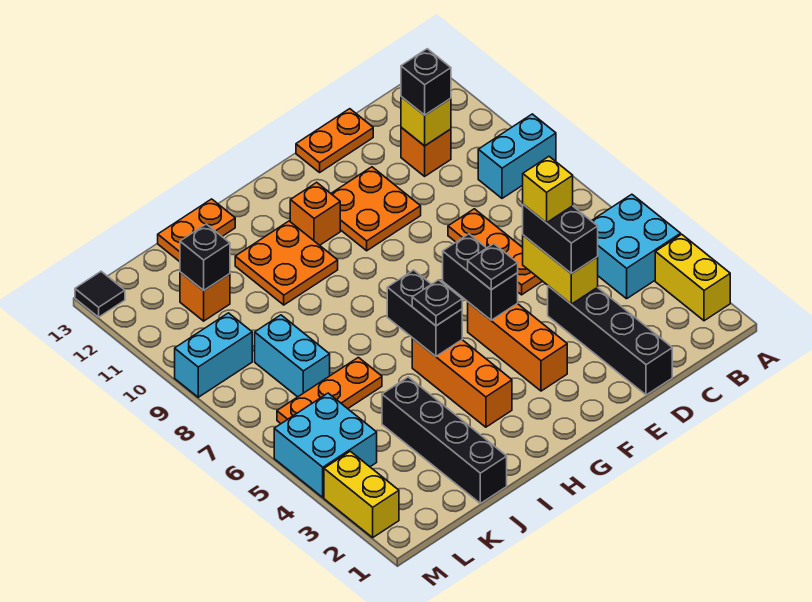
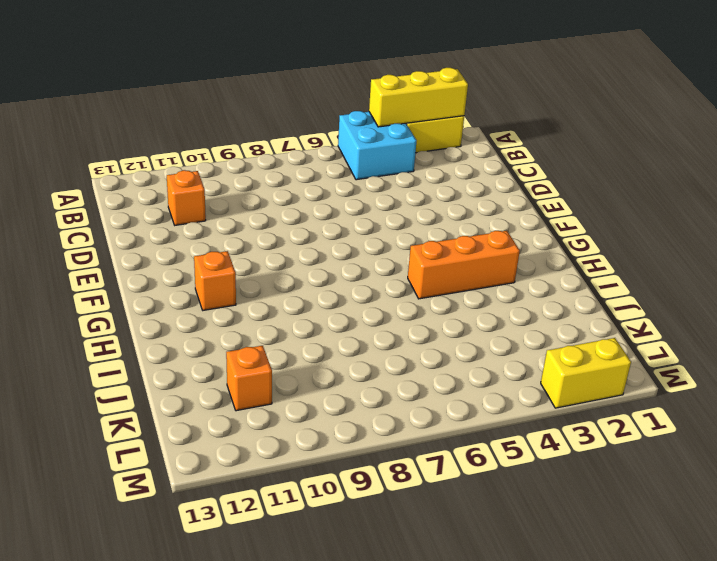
yellow brick A2:A4 level 2 -> none
none -> cyan brick A9:B9 level 1
none -> black brick D1:D4 level 1
none -> orange plate D6:D8 level 1
none -> orange plate D13:E13 level 1

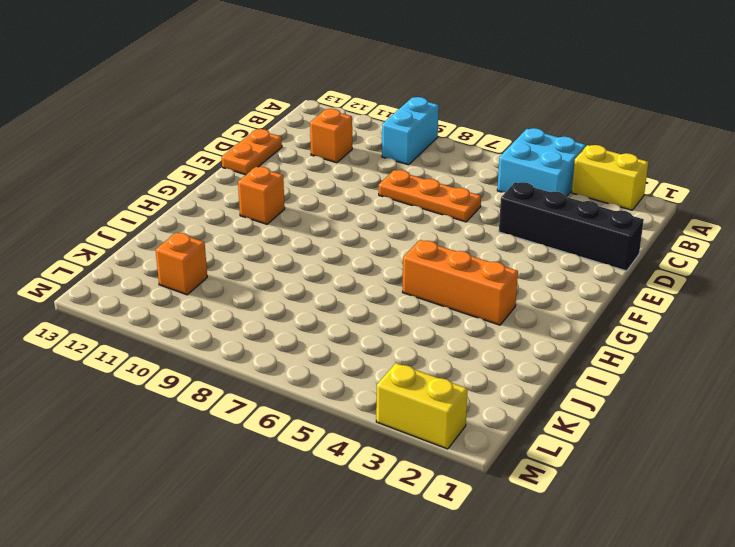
none -> orange plate E10:F11 level 1
none -> orange brick F3:F5 level 1
none -> orange plate H10:I11 level 1
none -> orange plate I13:J13 level 1

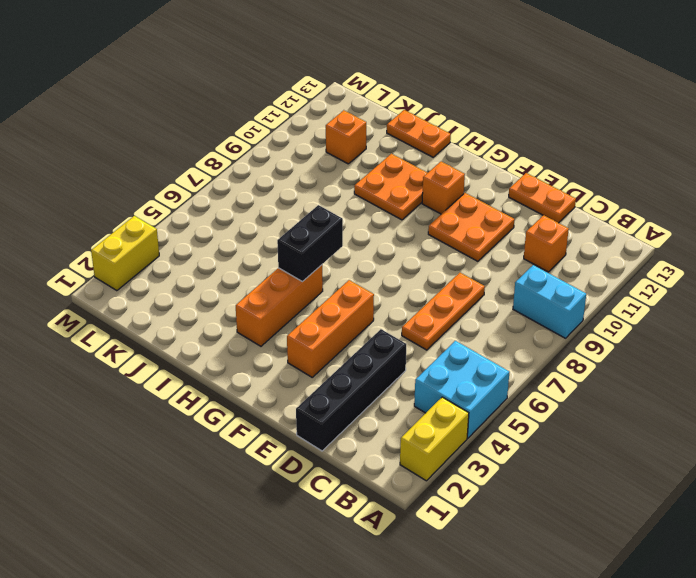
none -> black brick J1:J4 level 1
none -> orange plate J6:L6 level 1
none -> cyan brick K7:K8 level 1
none -> cyan brick L4:M5 level 1

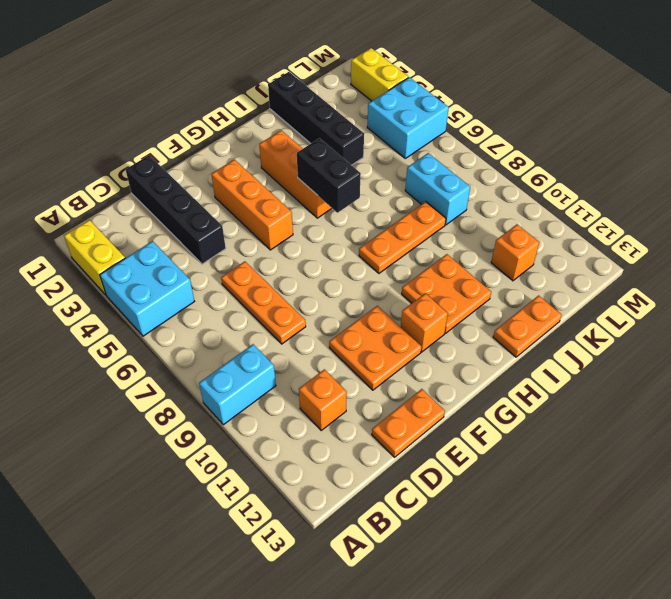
orange plate H8:J8 level 1 -> orange plate J6:L6 level 1
none -> cyan brick L9:M9 level 1
none -> black tile M13 level 1
none -> yellow brick C11 level 2
none -> yellow brick D4:D5 level 2

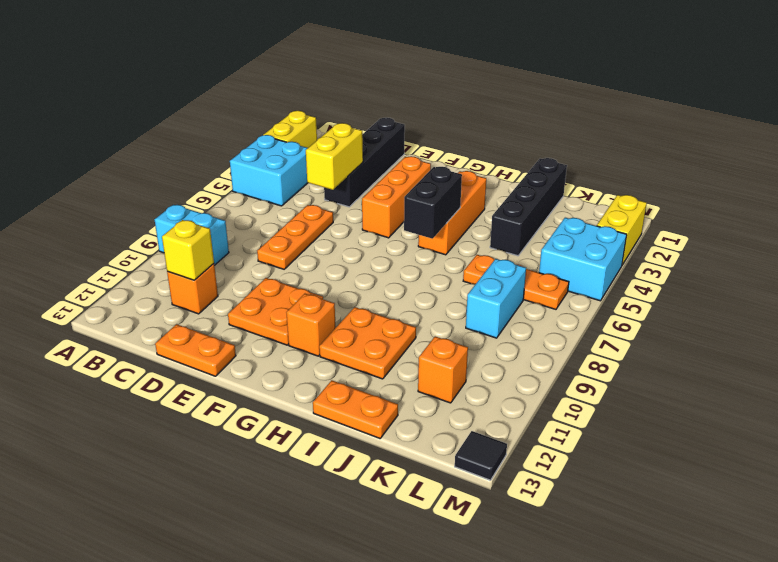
none -> cyan brick L9:M9 level 1
none -> black brick F5:F6 level 2
none -> black brick K11 level 2
none -> black brick C11 level 3

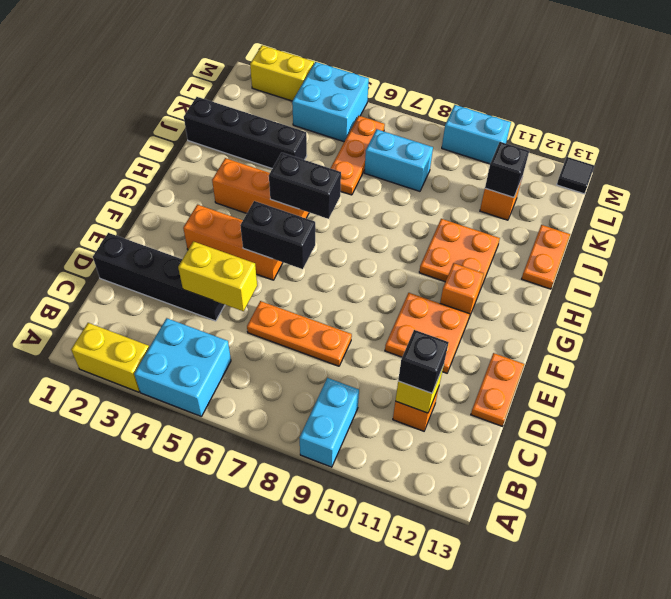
cyan brick M9:M10 level 1 -> cyan brick L9:M9 level 1
none -> black brick D4:D5 level 3
none -> black plate F5 level 3
none -> black plate H5 level 3
none -> yellow brick D5 level 4

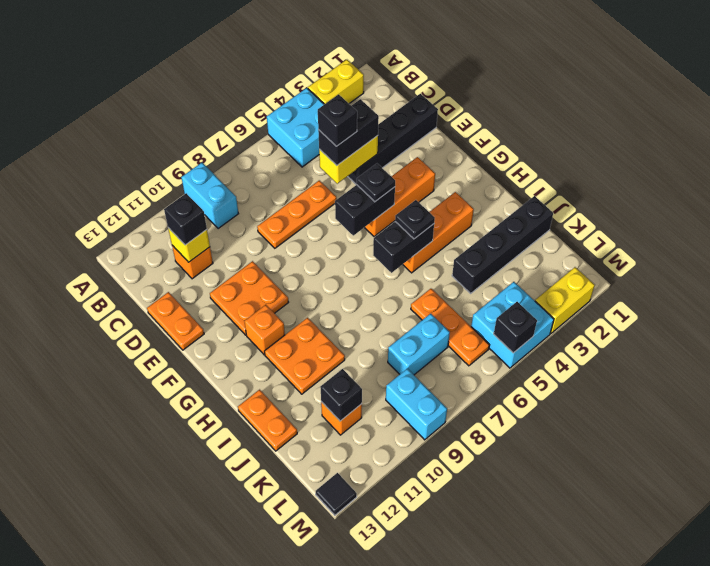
black brick D5 level 4 -> yellow brick D5 level 4
black brick M5 level 2 -> none

